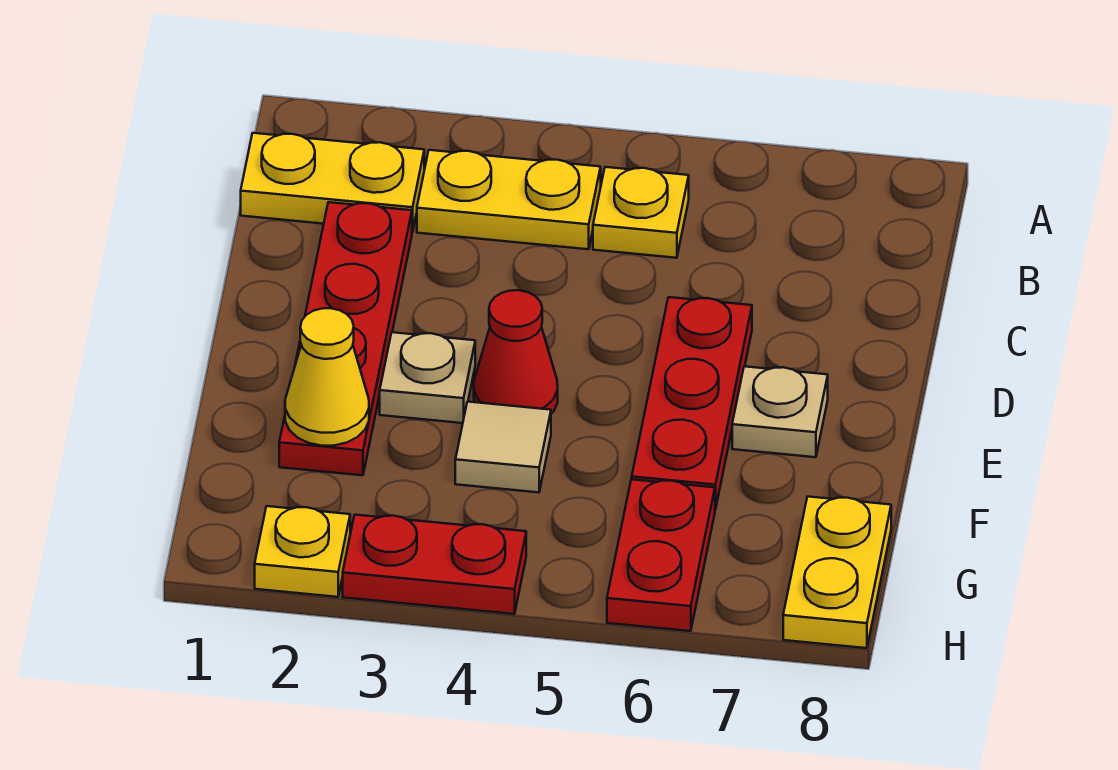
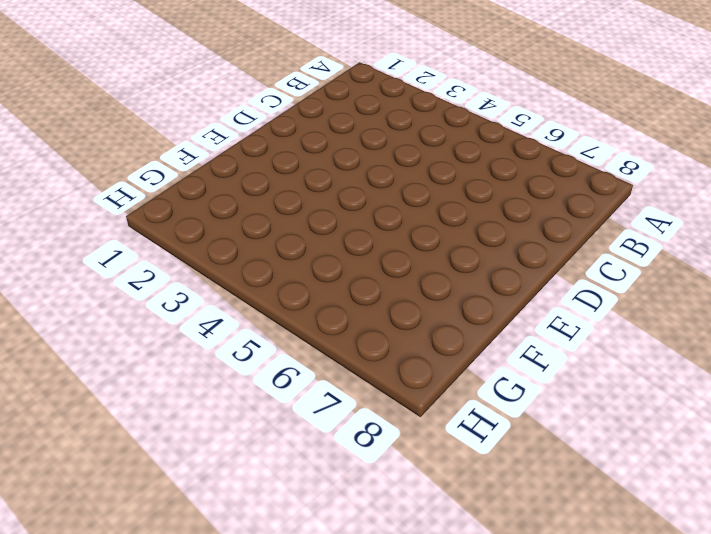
none -> yellow plate B1:B2 level 1
none -> yellow plate B3:B4 level 1
none -> yellow plate B5 level 1

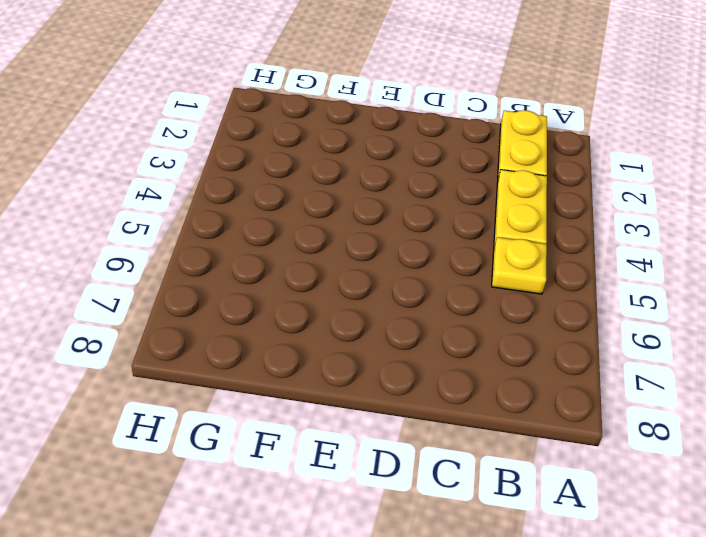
none -> red plate C2:F2 level 1
none -> red plate D6:F6 level 1
none -> tan plate E3 level 1

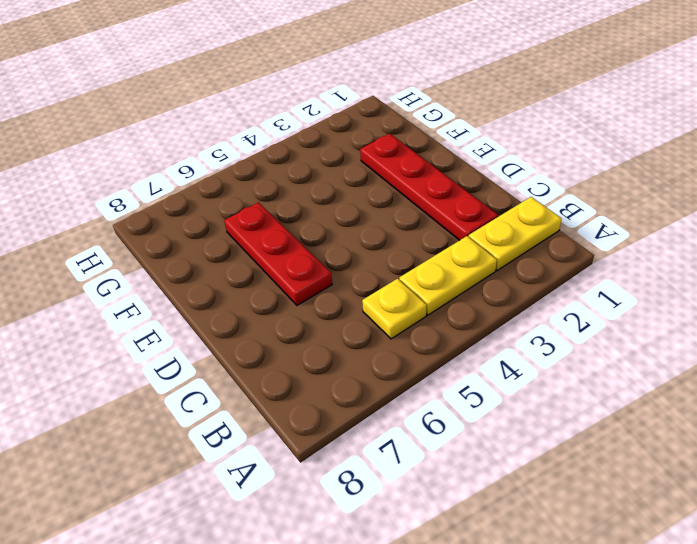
none -> tan plate E3 level 1
none -> red cone E4 level 1
none -> tan plate E7 level 1

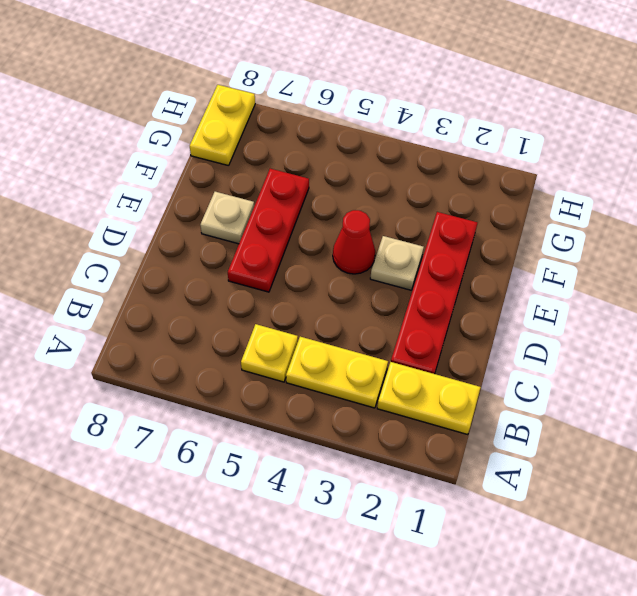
none -> tan tile F4 level 1
none -> red plate G6:H6 level 1
none -> yellow plate H2 level 1

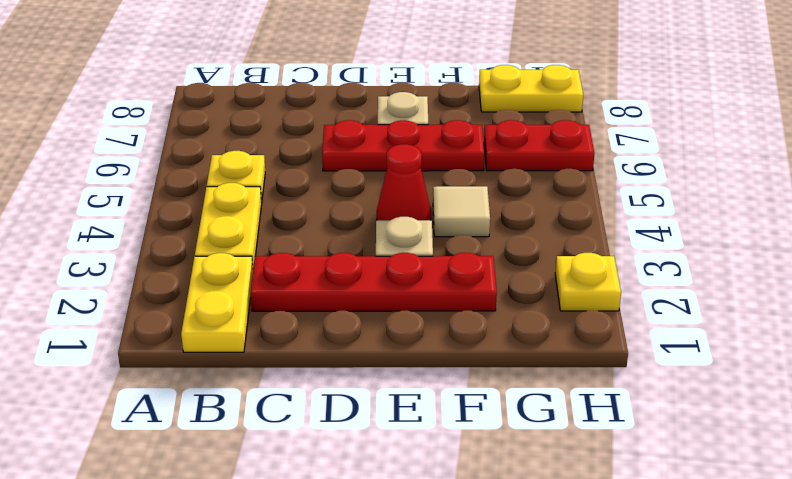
none -> red plate H3:H4 level 1
none -> yellow cone F2 level 2

